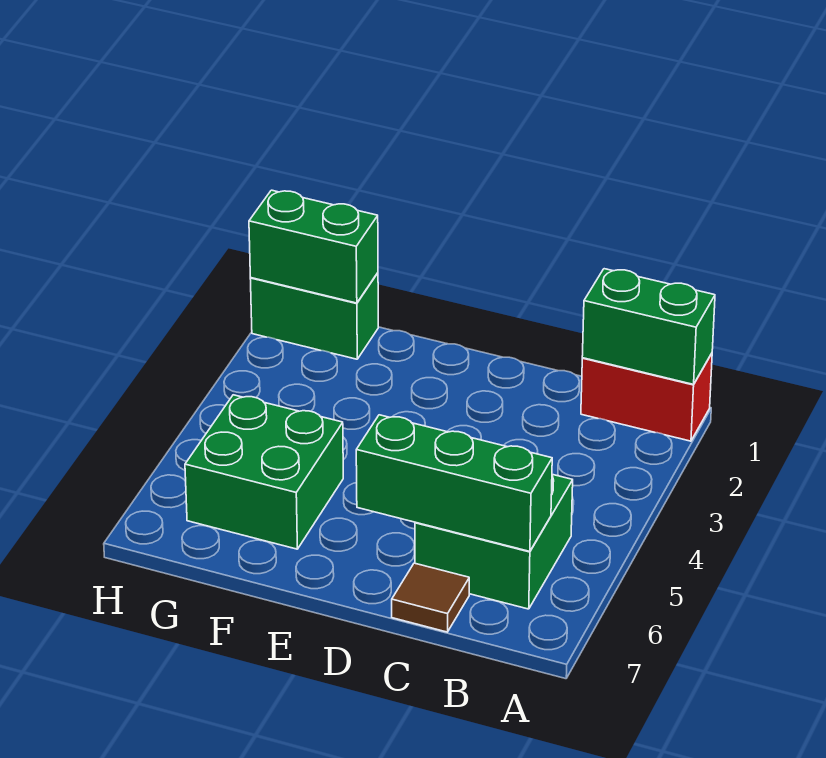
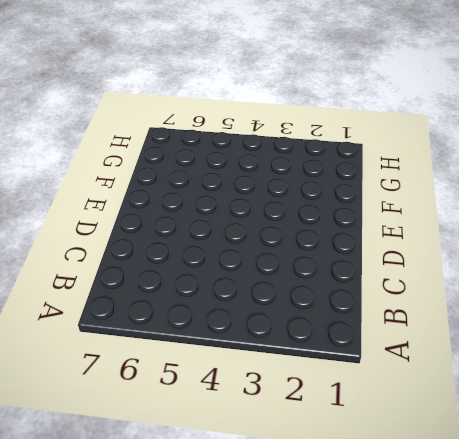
none -> red brick A1:B1 level 1
none -> green brick B5:C6 level 1

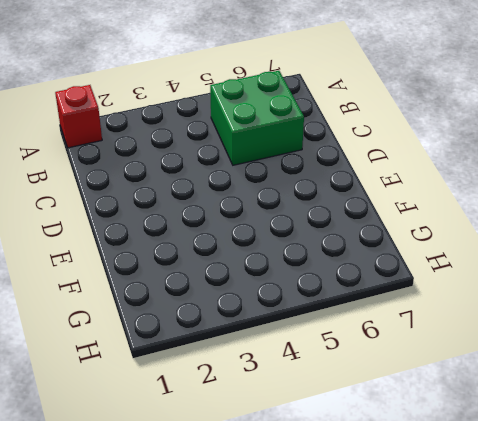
red brick A1 level 1 -> red brick A1:B1 level 1
none -> brown tile C7 level 1
none -> green brick F5:G6 level 1

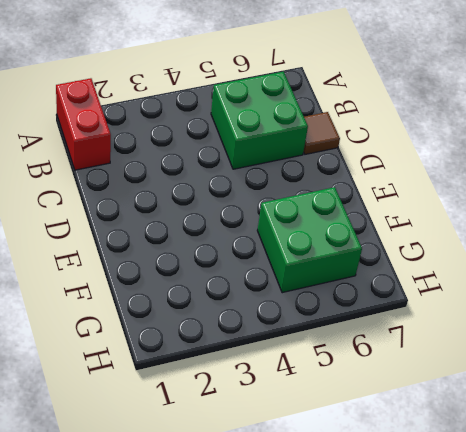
none -> green brick G1:H1 level 1
none -> green brick A1:B1 level 2

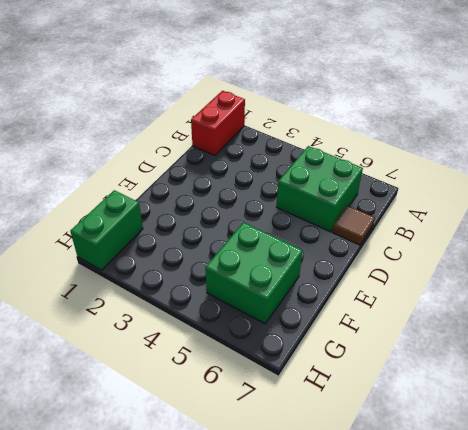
none -> green brick A1:B1 level 2
none -> green brick B6:D6 level 2

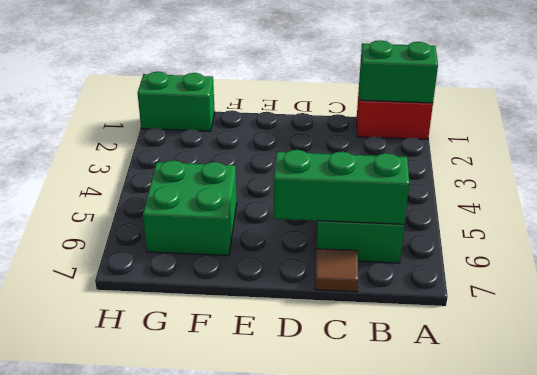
none -> green brick G1:H1 level 2

